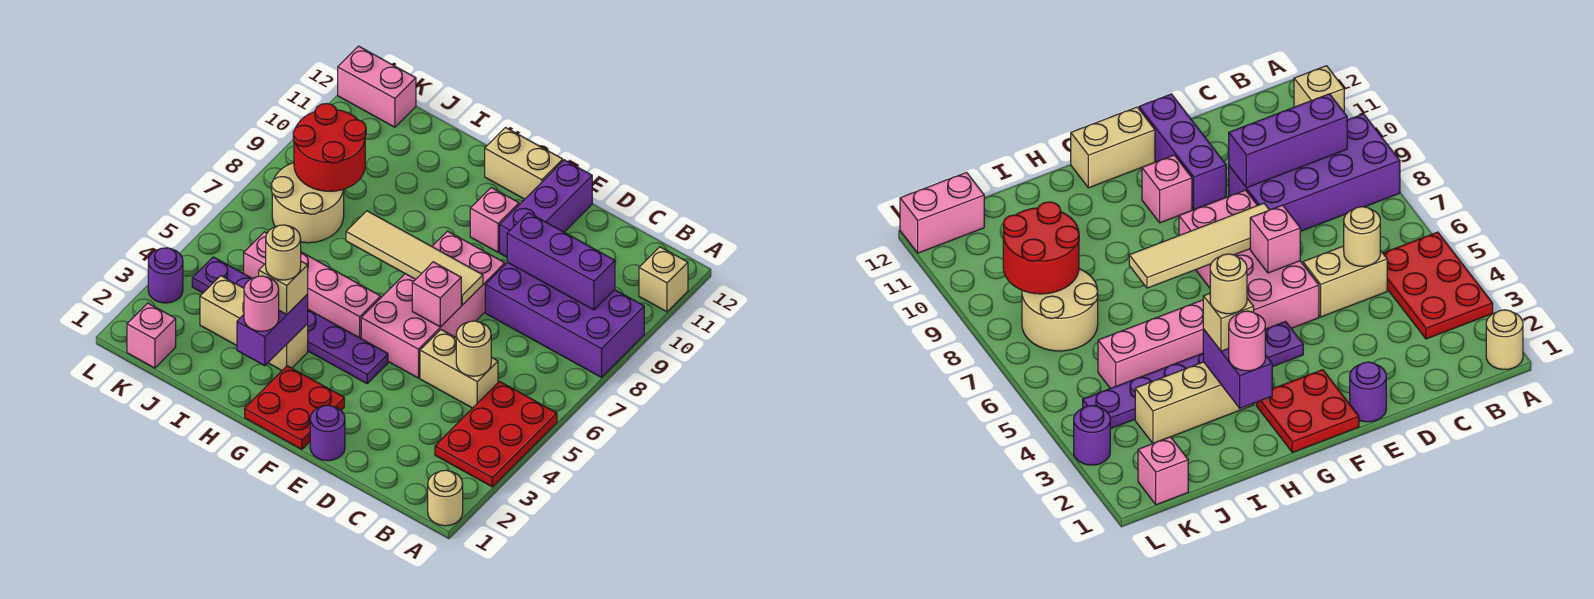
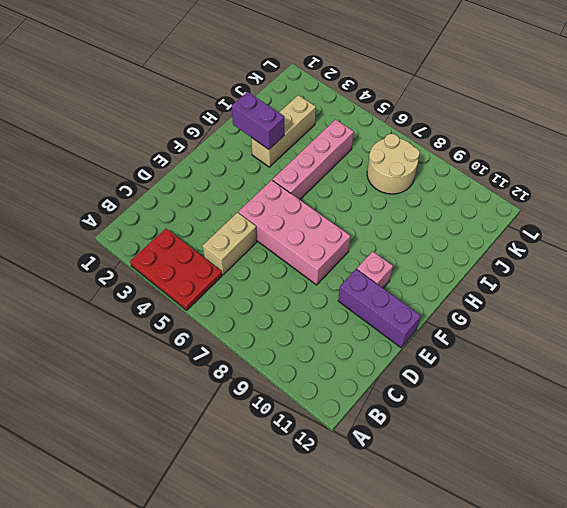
none -> tan round brick A1 level 1
none -> purple brick A8:D9 level 1
none -> tan brick A11 level 1

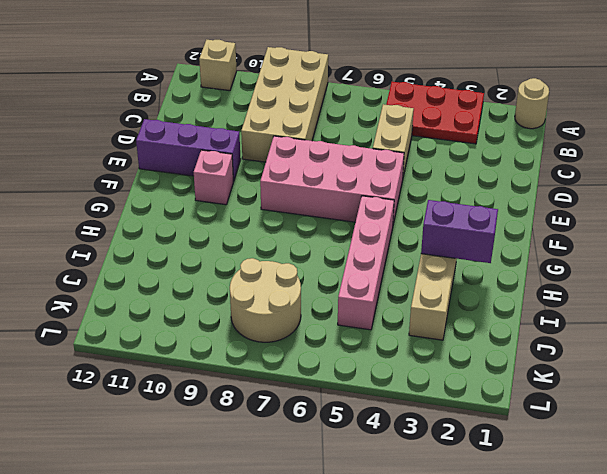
tan brick A8:D9 level 1 -> purple brick A8:D9 level 1
none -> purple round brick E1 level 1
none -> red plate F1:G2 level 1
none -> purple plate F4:K4 level 1

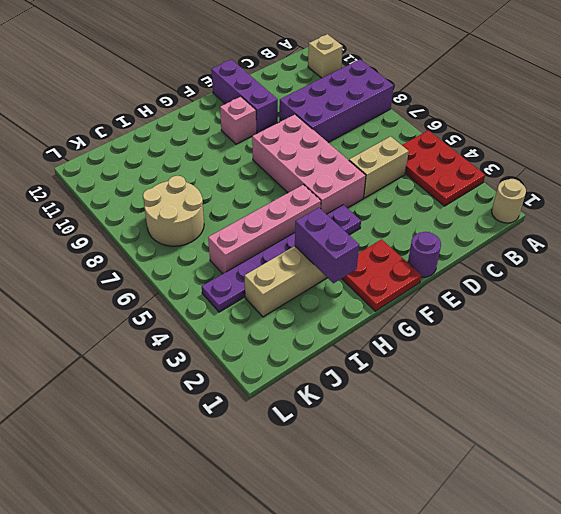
none -> tan brick F12:G12 level 1
none -> pink brick K1 level 1
none -> pink brick K12:L12 level 1

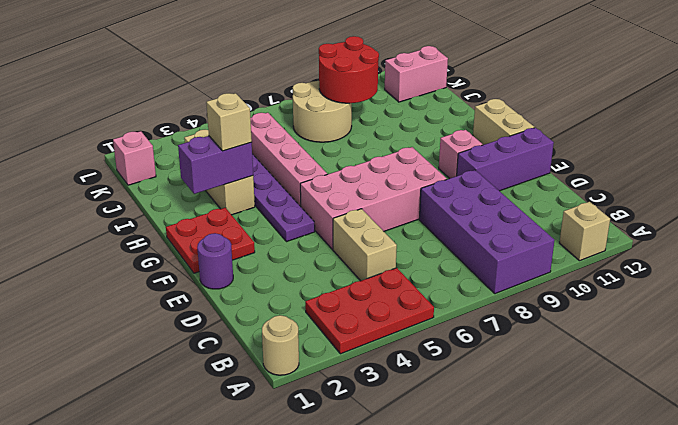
pink brick K11:K12 level 1 -> pink brick K12:L12 level 1
none -> purple round brick L3 level 1
none -> purple brick B9:D9 level 2
none -> tan round brick C5 level 2

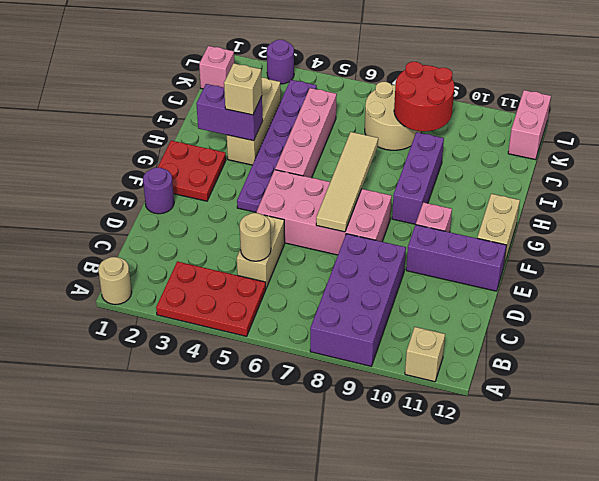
purple brick G9:I9 level 1 -> purple brick B9:D9 level 2
none -> pink brick E6 level 2
none -> pink round brick H2 level 3
none -> tan round brick H3 level 4

